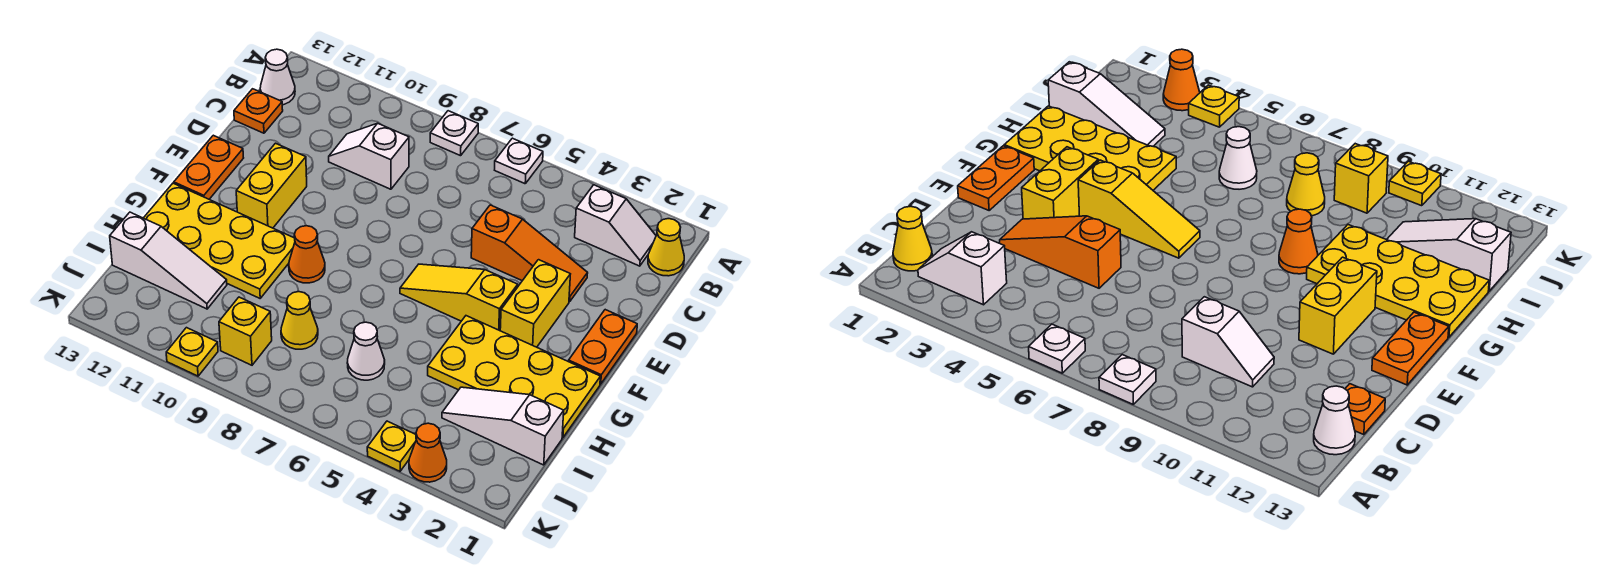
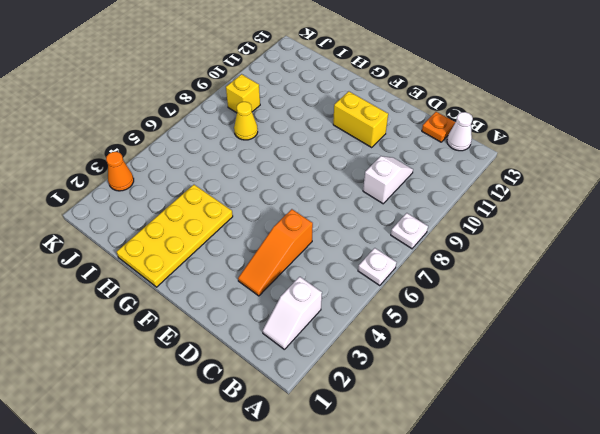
none -> yellow cone B1 level 1
none -> orange plate E1:F1 level 1
none -> yellow brick E3:F3 level 1

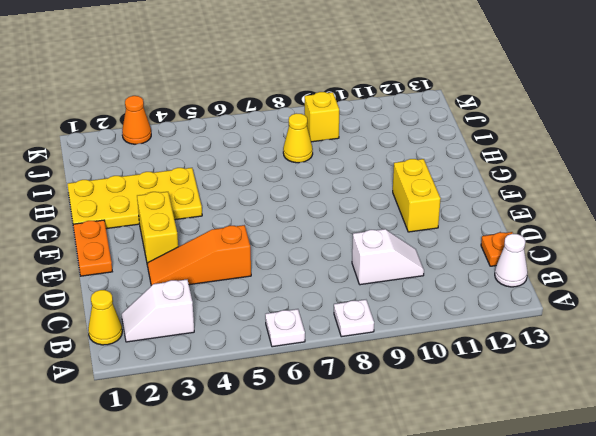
none -> orange plate E13:F13 level 1
none -> yellow slope F4:F6 level 1 top 4
none -> orange cone G9 level 1

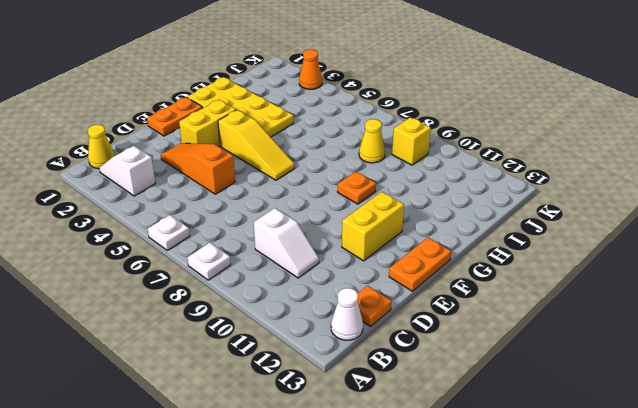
orange plate G9 level 1 -> orange cone G9 level 1
none -> yellow plate G10:H13 level 1
none -> white slope I1:I3 level 1 top 1
none -> white cone I6 level 1

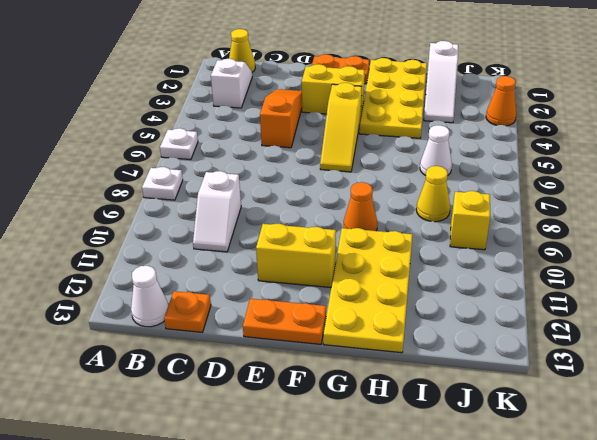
none -> white slope I11:I13 level 1 top 13
none -> yellow plate K4 level 1
none -> yellow plate K10 level 1

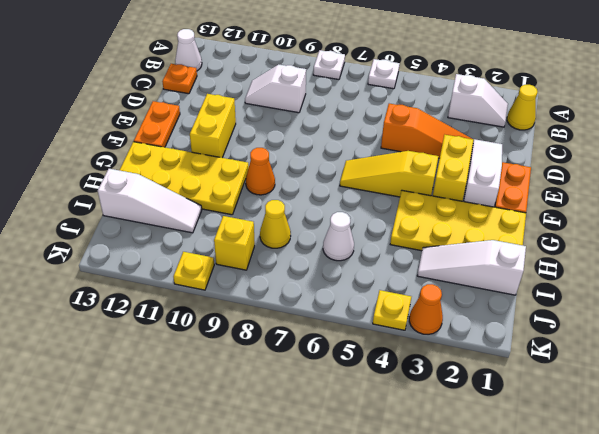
white slope D2:F2 level 1 top F -> none

